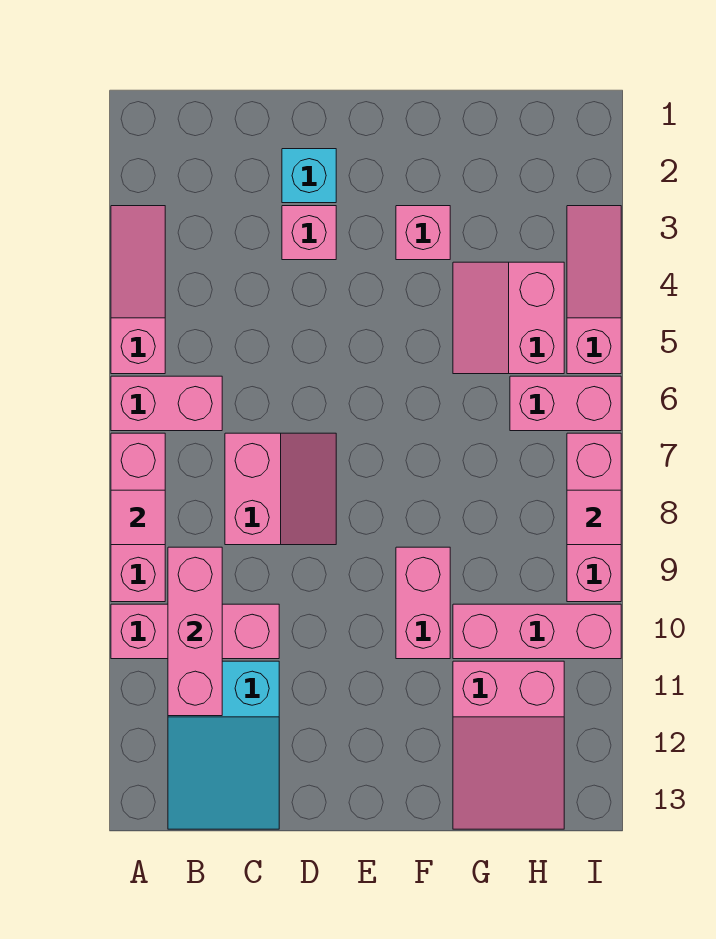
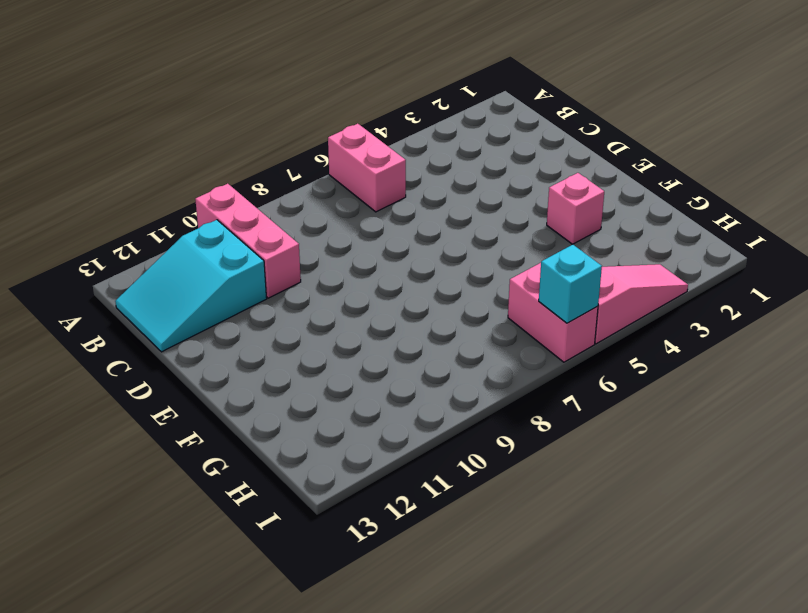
cyan brick I6 level 2 -> cyan brick D2 level 1
none -> pink slope A3:A5 level 1 top 5
none -> pink brick A7:A9 level 1
none -> pink slope C7:D8 level 1 top C

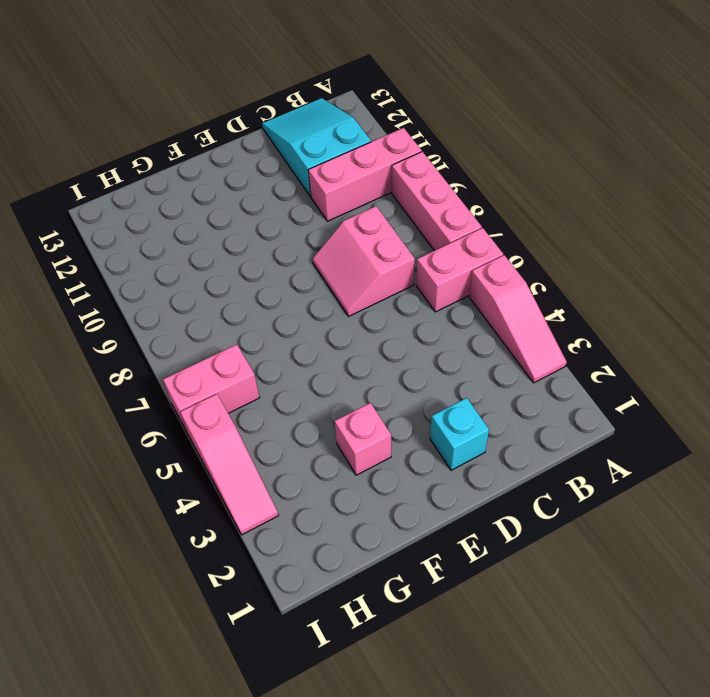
none -> pink brick D3 level 1
none -> pink brick F9:F10 level 1
none -> pink slope G4:H5 level 1 top H

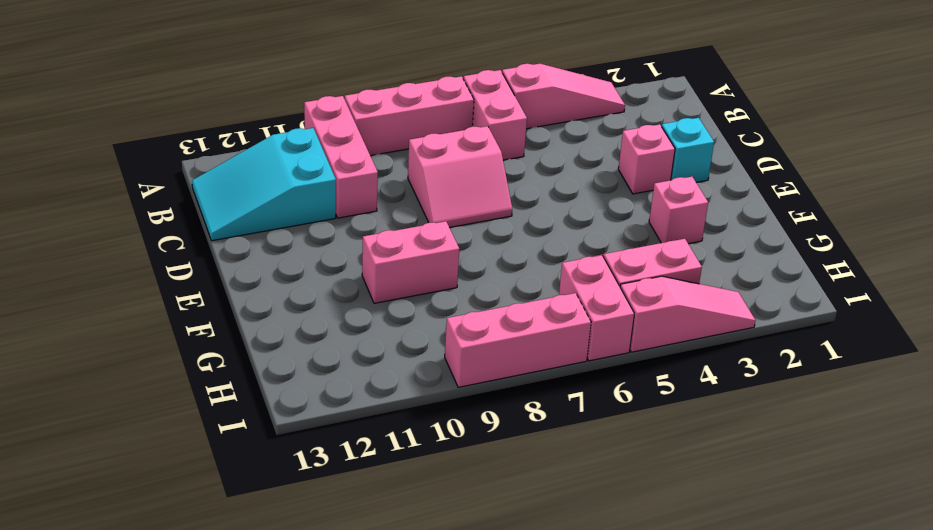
none -> pink brick G10:I10 level 1
none -> pink slope G11:H13 level 1 top 11
none -> pink tile A8 level 2

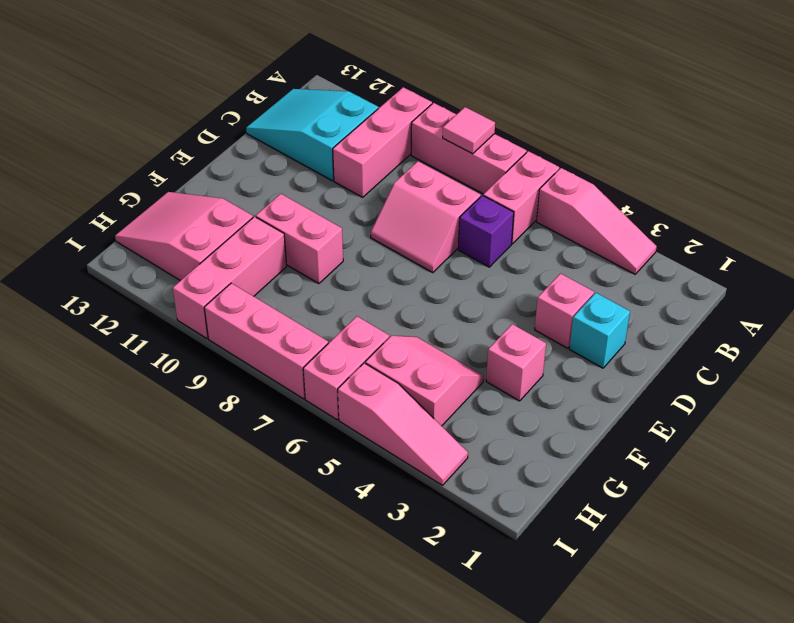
purple brick C6 level 1 -> none
none -> pink brick B9:B11 level 2
none -> pink tile I8 level 2

